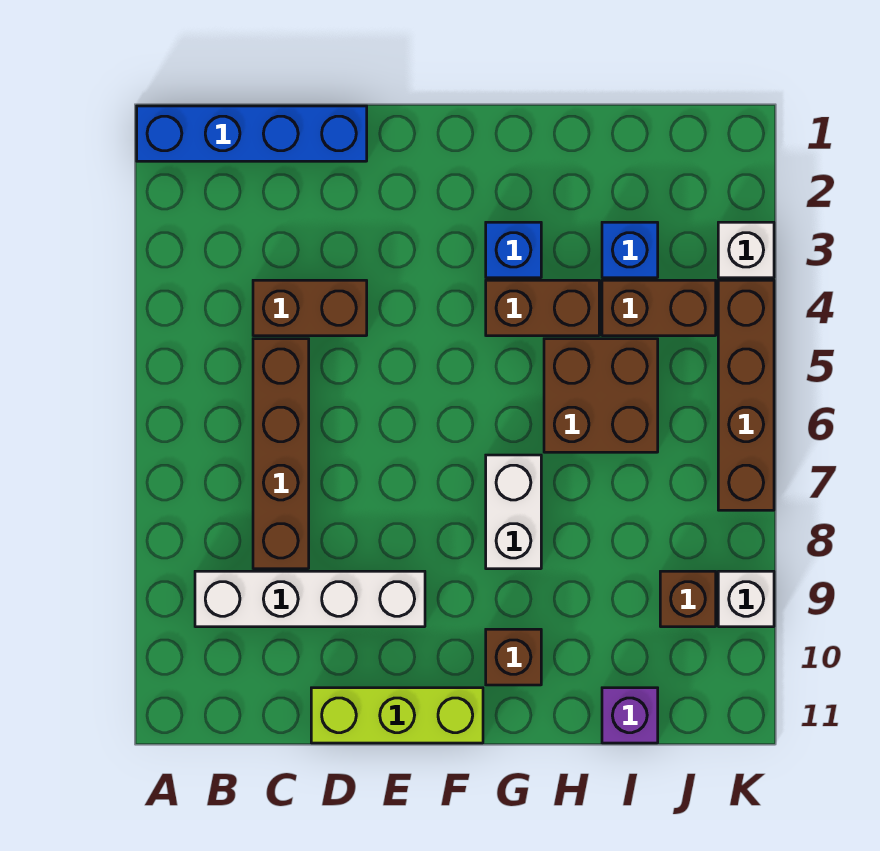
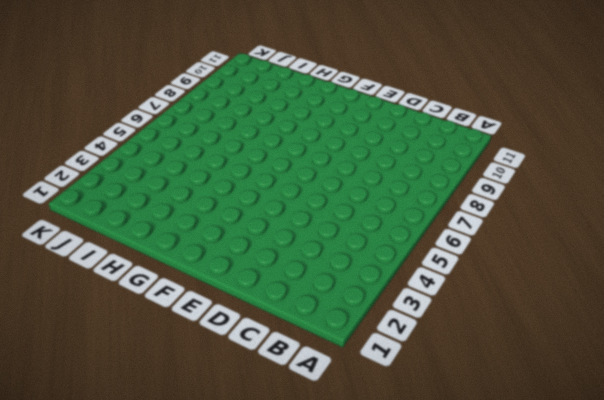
none -> blue brick A1:D1 level 1
none -> white brick B9:E9 level 1
none -> brown brick C4:D4 level 1

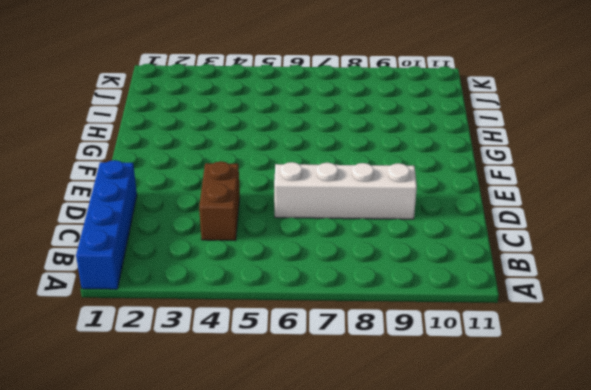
white brick D6:D9 level 1 -> white brick B9:E9 level 1
none -> brown brick C5:C8 level 1
none -> lime brick D11:F11 level 1
none -> blue brick G3 level 1

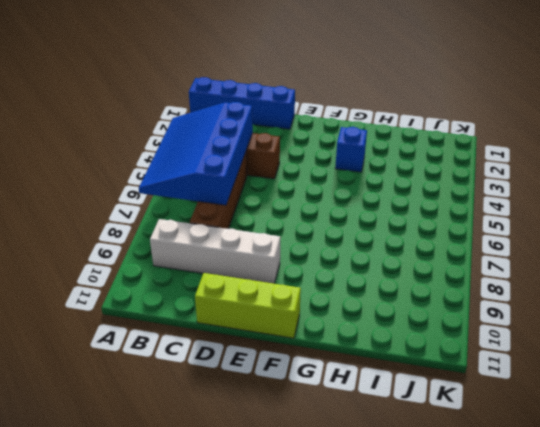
blue slope A4:C7 level 2 top C -> none
none -> brown brick G4:H4 level 1
none -> white brick G7:G8 level 1
none -> brown brick G10 level 1

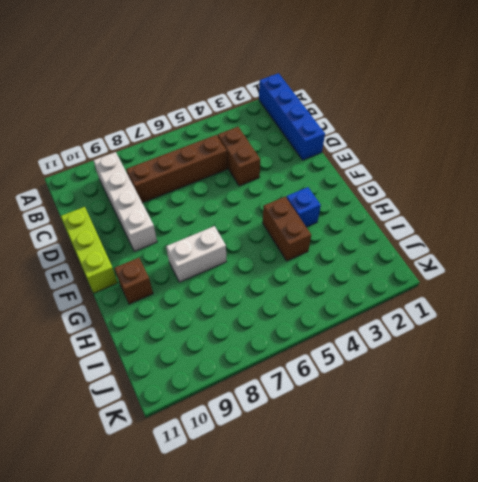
none -> brown brick H5:I6 level 1
none -> blue brick I3 level 1
none -> brown brick I4:J4 level 1

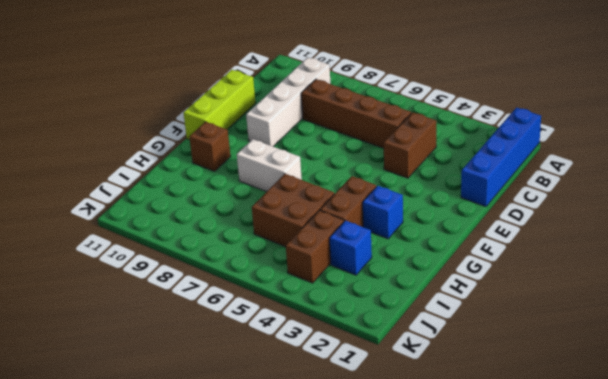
none -> purple brick I11 level 1
none -> brown brick J9 level 1
none -> white brick K3 level 1

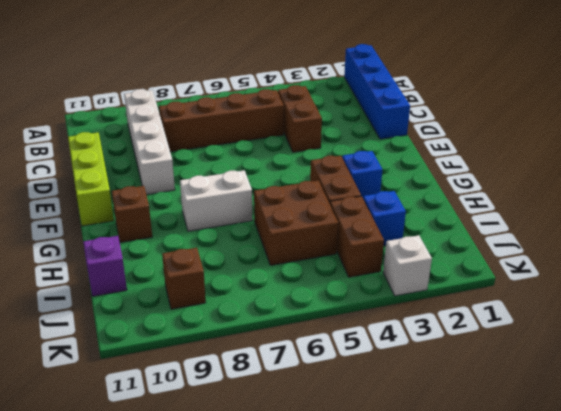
none -> brown brick K4:K7 level 1
none -> white brick K9 level 1

